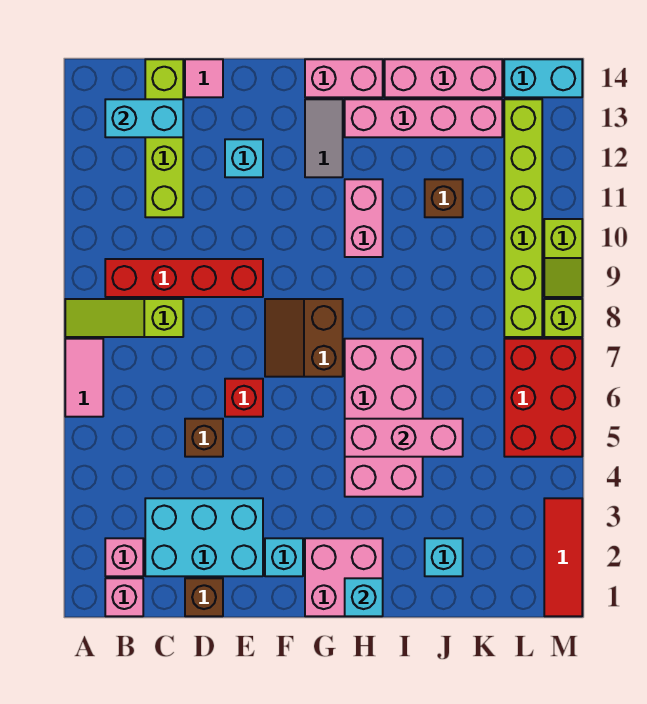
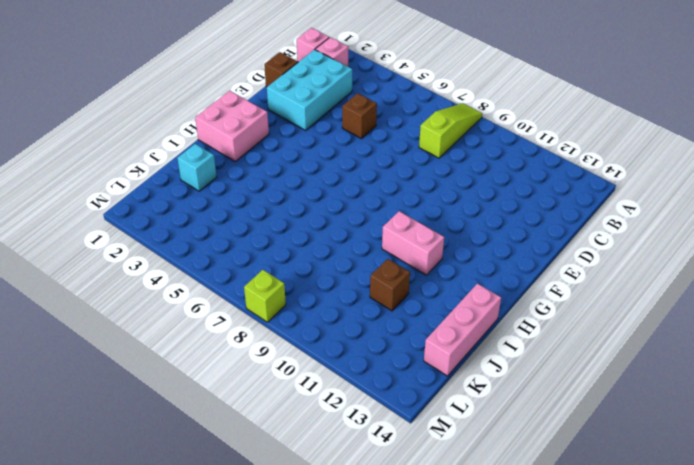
none -> pink tile A6:A7 level 1
none -> red brick B9:E9 level 1
none -> lime brick C11:C14 level 1
none -> pink tile D14 level 1

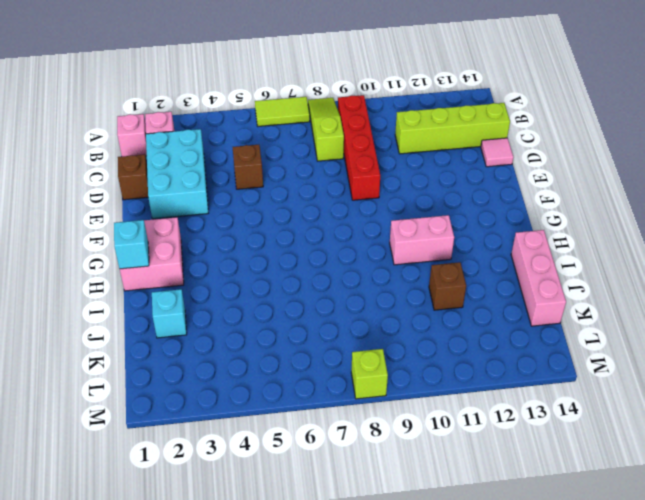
lime tile A6:A7 level 1 -> pink tile A6:A7 level 1
none -> red brick E6 level 1
none -> cyan brick E12 level 1
none -> cyan brick F2 level 1
none -> brown slope F7:G8 level 1 top G

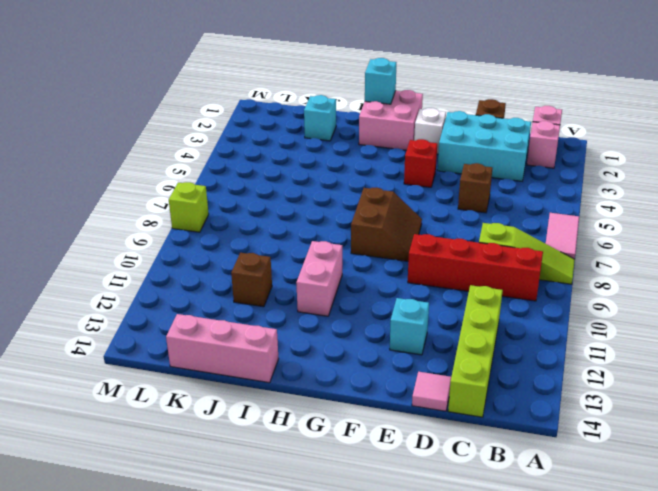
white brick F2 level 1 -> cyan brick F2 level 1
red brick F4 level 1 -> red brick E6 level 1
none -> grey tile G12:G13 level 1
none -> pink brick G14:H14 level 1
none -> pink brick H4:I7 level 1
none -> pink brick H13:K13 level 1

